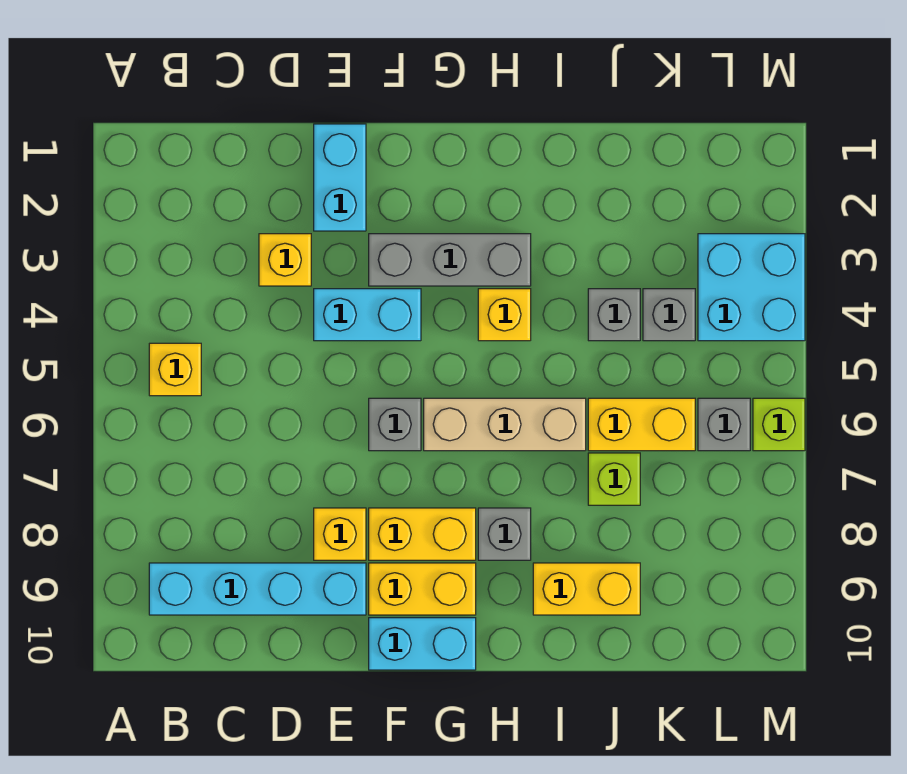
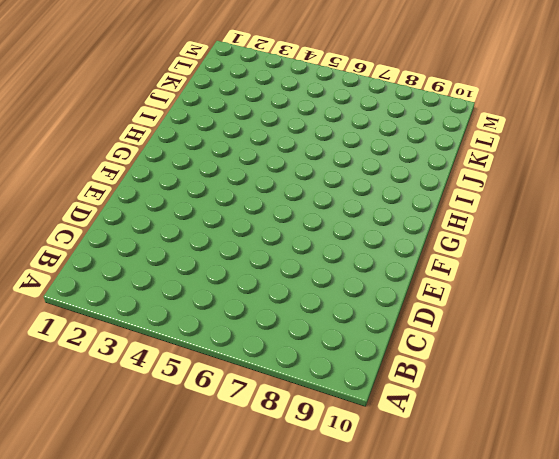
none -> yellow brick B5 level 1
none -> cyan brick B9:E9 level 1
none -> yellow brick D3 level 1

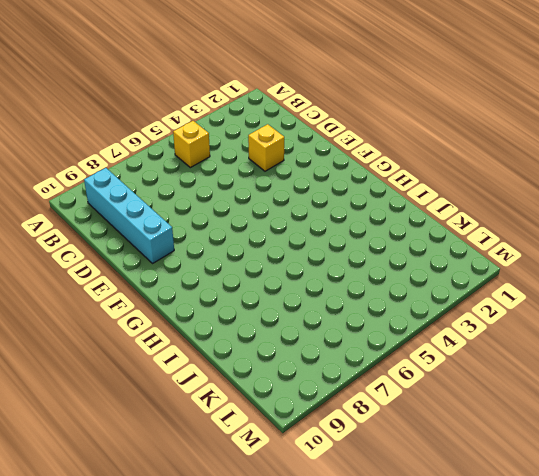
none -> cyan brick E1:E2 level 1
none -> cyan brick E4:F4 level 1
none -> yellow brick E8 level 1

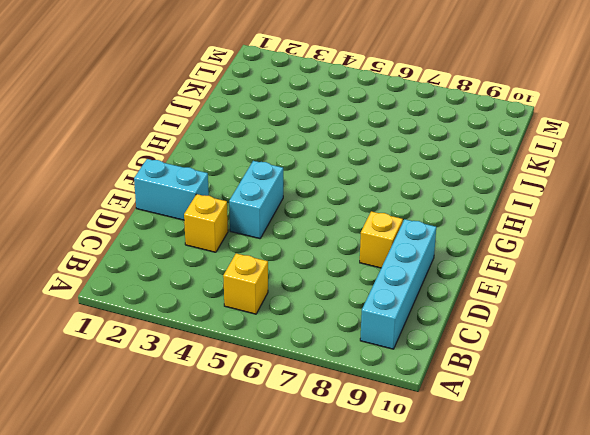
none -> grey brick F3:H3 level 1
none -> grey brick F6 level 1
none -> yellow brick F8:G8 level 1

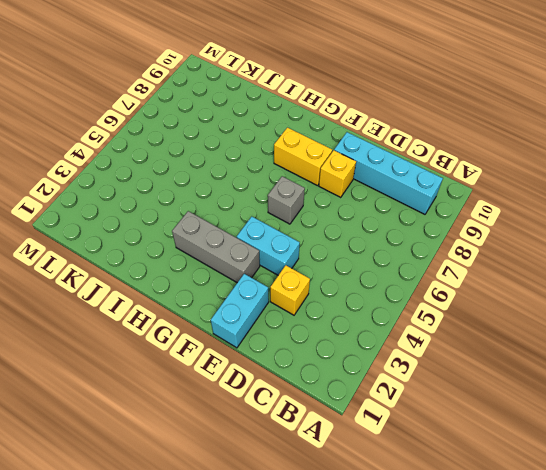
none -> yellow brick B5 level 1
none -> yellow brick F9:G9 level 1
none -> cyan brick F10:G10 level 1

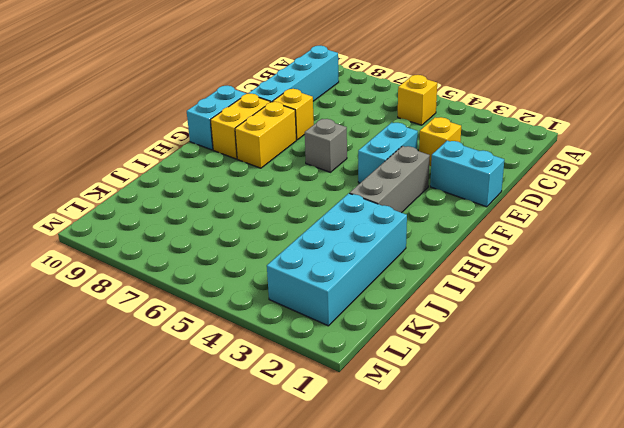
cyan brick I2:L3 level 1 -> cyan brick L3:M4 level 1
none -> tan brick G6:I6 level 1
none -> yellow brick H4 level 1
none -> grey brick H8 level 1

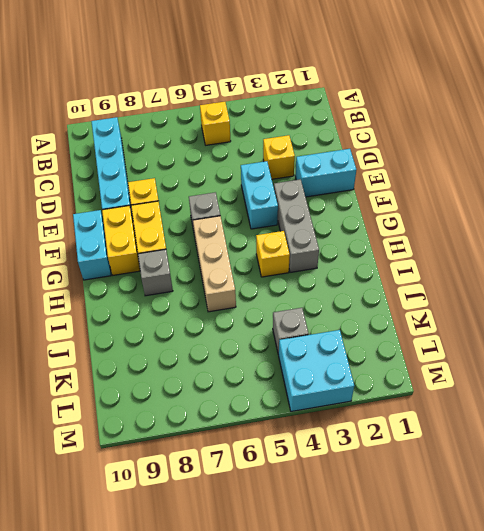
none -> yellow brick I9:J9 level 1
none -> grey brick J4 level 1
none -> yellow brick J6:K6 level 1

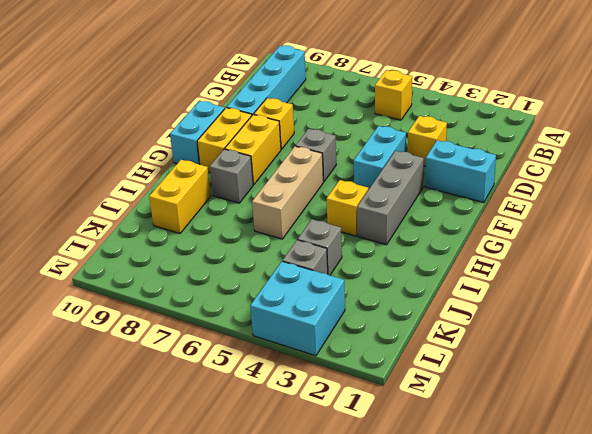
none -> yellow brick J6:K6 level 1
none -> lime brick J7 level 1
none -> grey brick L6 level 1

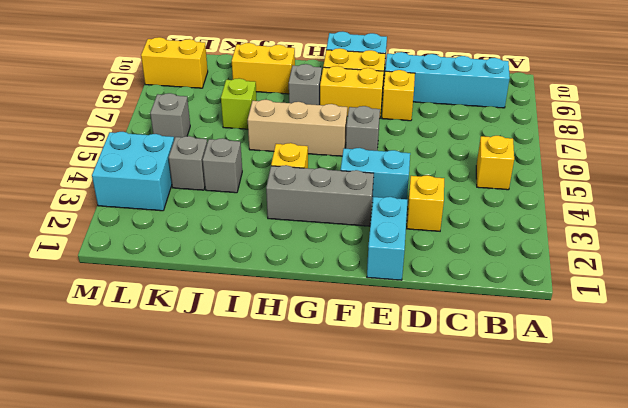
yellow brick L9:M9 level 1 -> yellow brick J6:K6 level 1
none -> lime brick M6 level 1

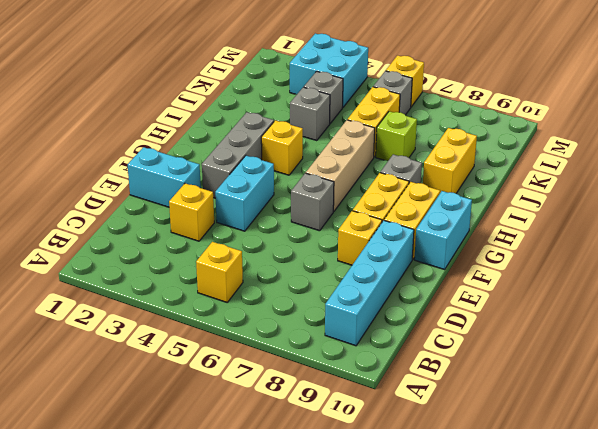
yellow brick M6 level 1 -> lime brick M6 level 1

